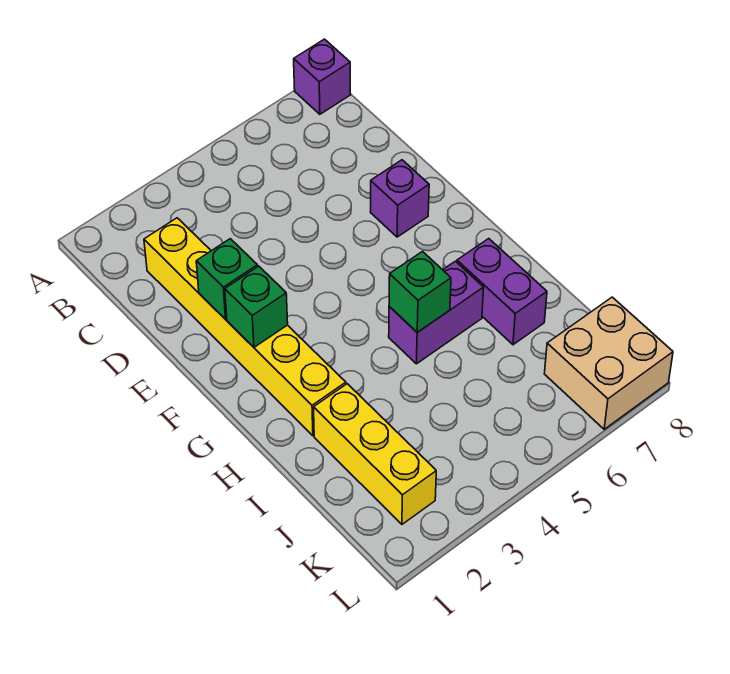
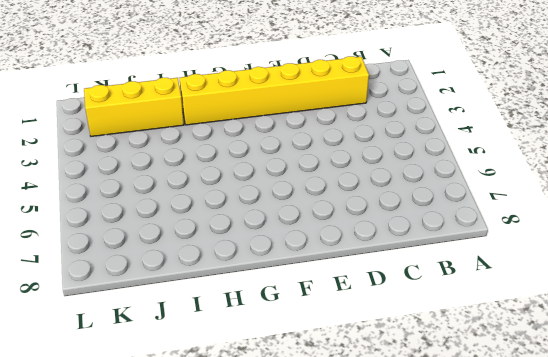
none -> purple brick A8 level 1
none -> purple brick E7 level 1

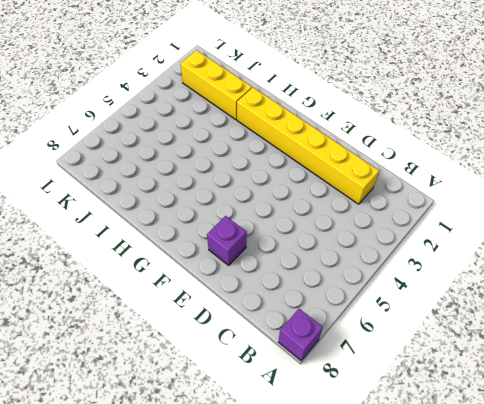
none -> purple brick H5:H6 level 1
none -> purple brick H7:I7 level 1

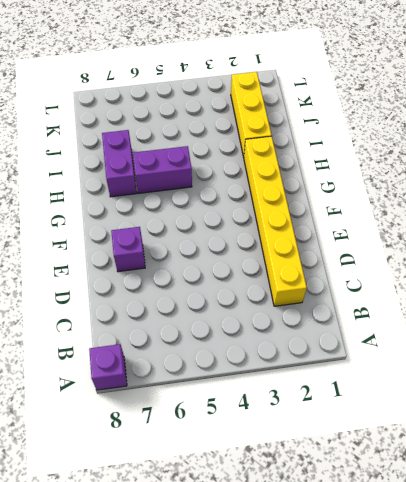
none -> tan brick K7:L8 level 1
none -> green brick E2 level 2

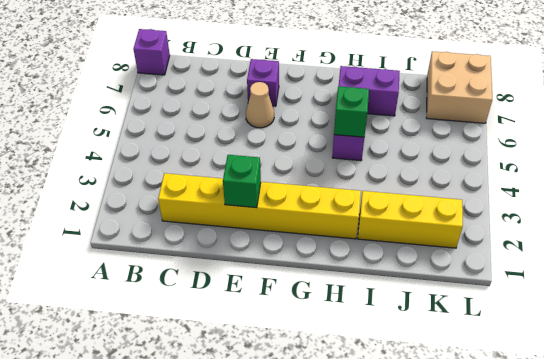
tan cone E6 level 1 -> none
none -> green brick F2 level 2

